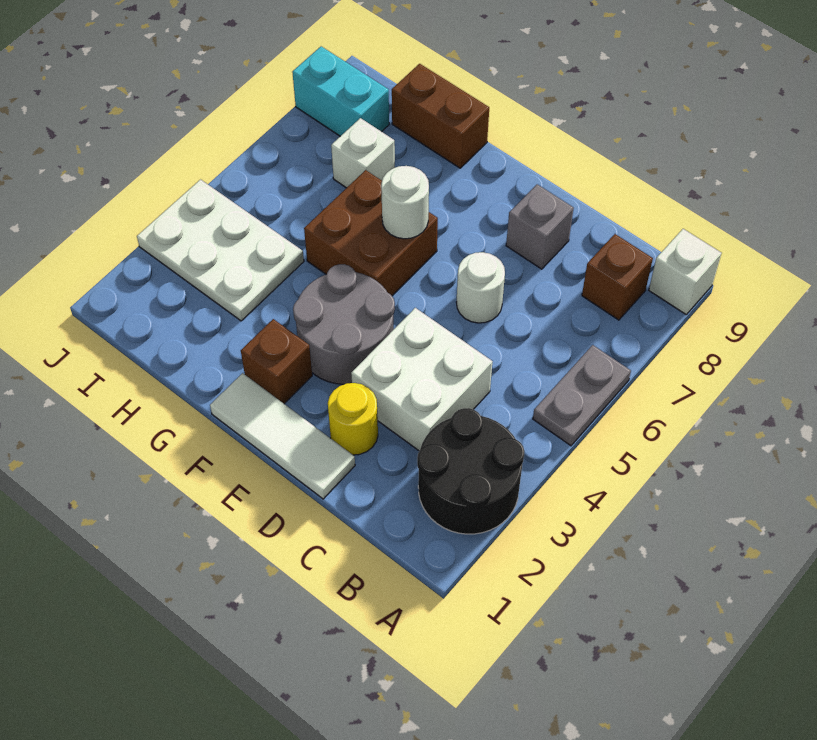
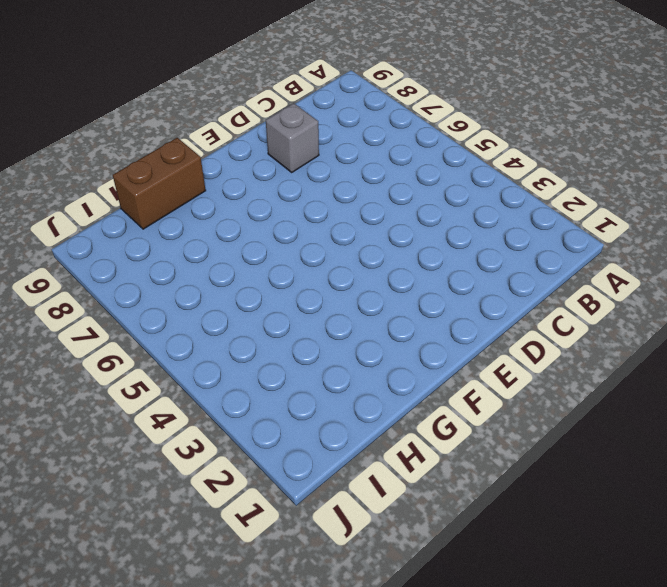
none -> black round brick A2:B3 level 1
none -> grey plate A5:A6 level 1
none -> white brick A9 level 1

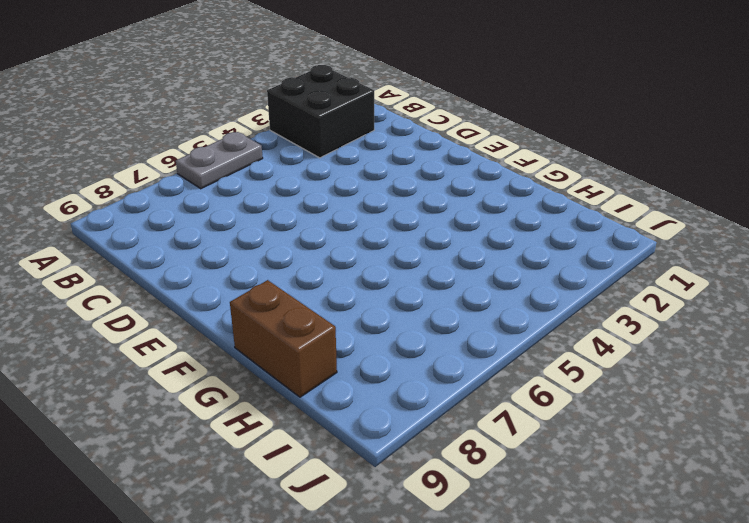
black brick A2:B3 level 1 -> black round brick A2:B3 level 1
none -> white brick A9 level 1
none -> brown brick B8 level 1
none -> white brick C3:D4 level 1

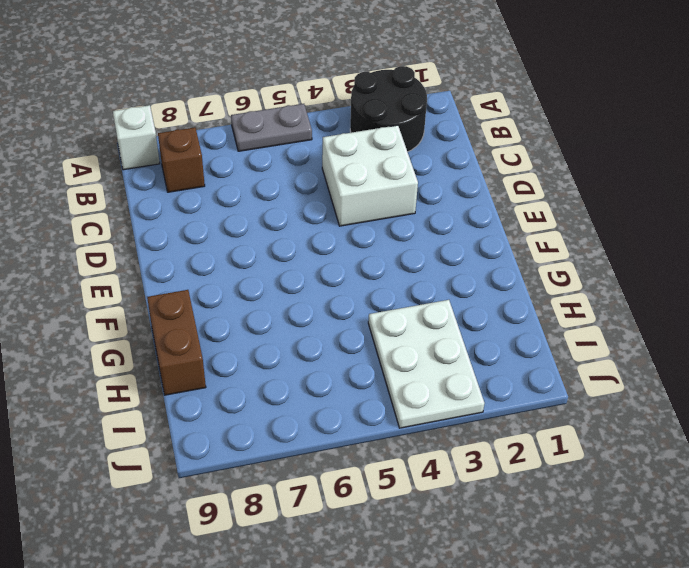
none -> white tile D1:F1 level 1
none -> yellow round brick D2 level 1
none -> white round brick D6 level 1

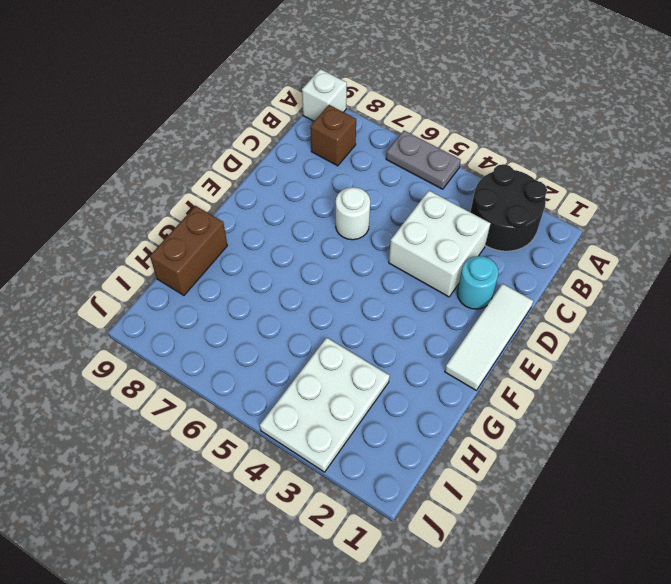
cyan round brick D2 level 1 -> yellow round brick D2 level 1
none -> grey brick D8 level 1
none -> grey round brick E3:F4 level 1
none -> brown brick F2 level 1

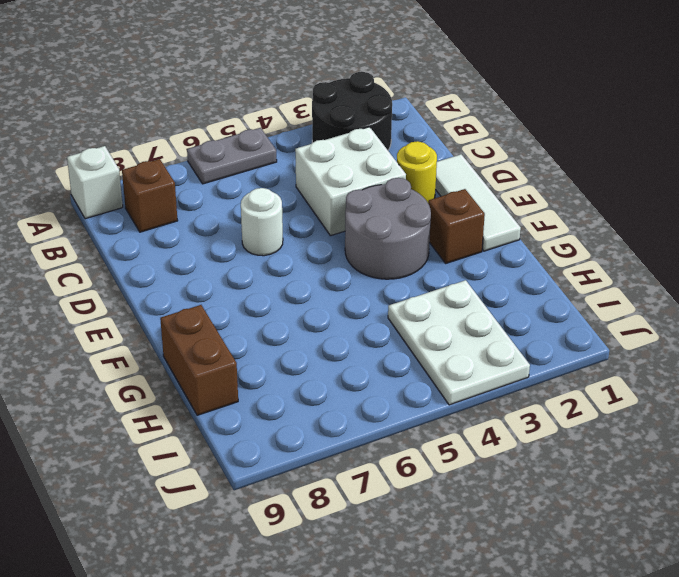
none -> grey brick D8 level 1
none -> brown brick F5:G6 level 1
none -> white brick H7 level 1

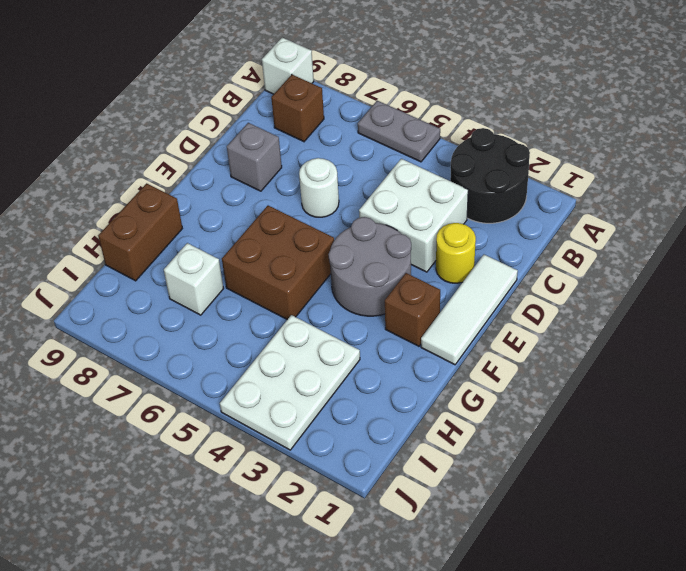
none -> cyan brick I8:J8 level 1
none -> white round brick F6 level 2

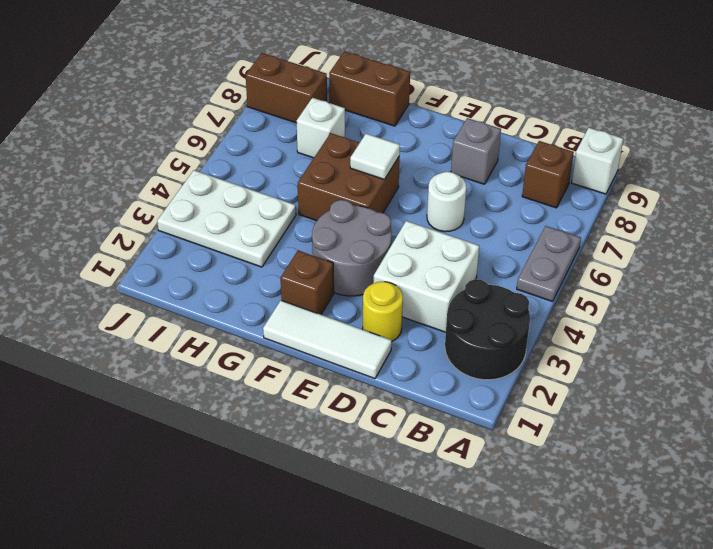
white tile F6 level 2 -> white round brick F6 level 2
brown brick I8:J8 level 1 -> cyan brick I8:J8 level 1

